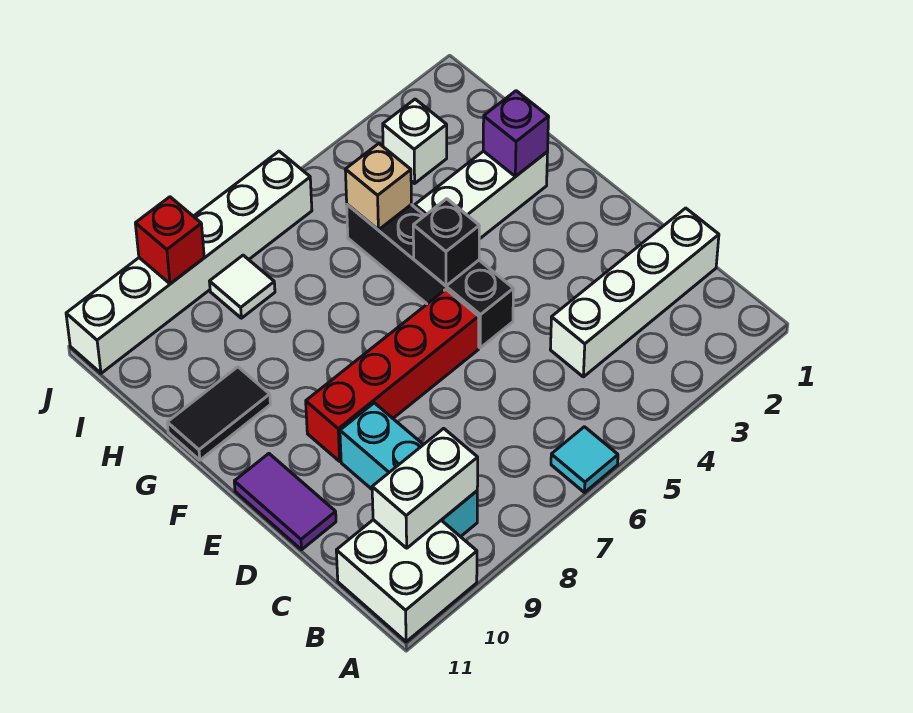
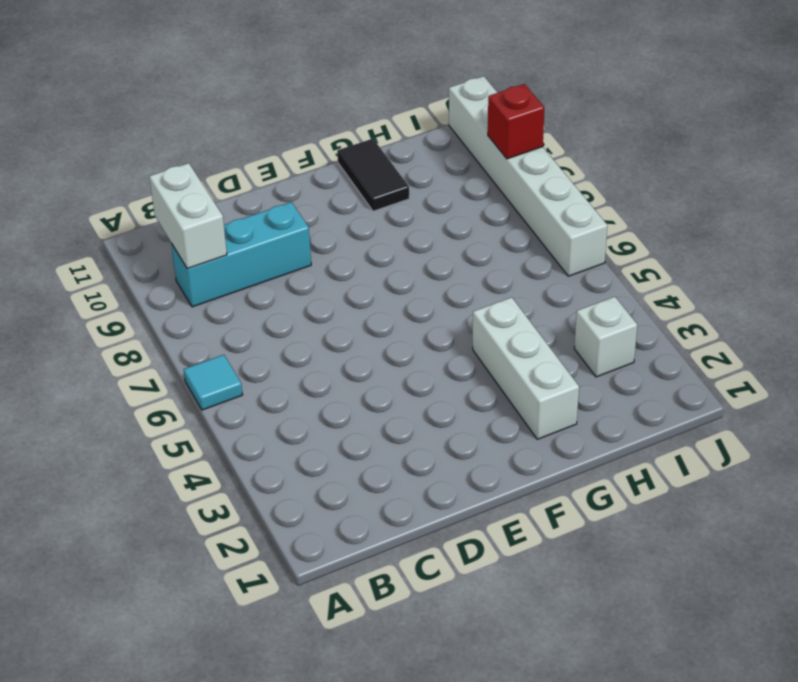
none -> white brick A10:B11 level 1
none -> white brick C1:C4 level 1
none -> purple tile D11:E11 level 1

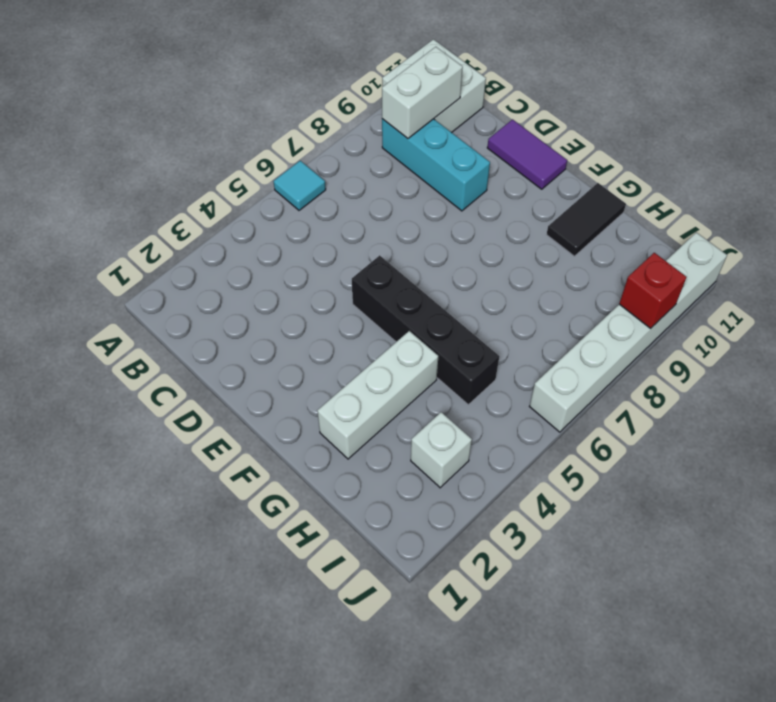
none -> white brick C1:C4 level 1
none -> red brick E6:E9 level 1
none -> white tile I8 level 1

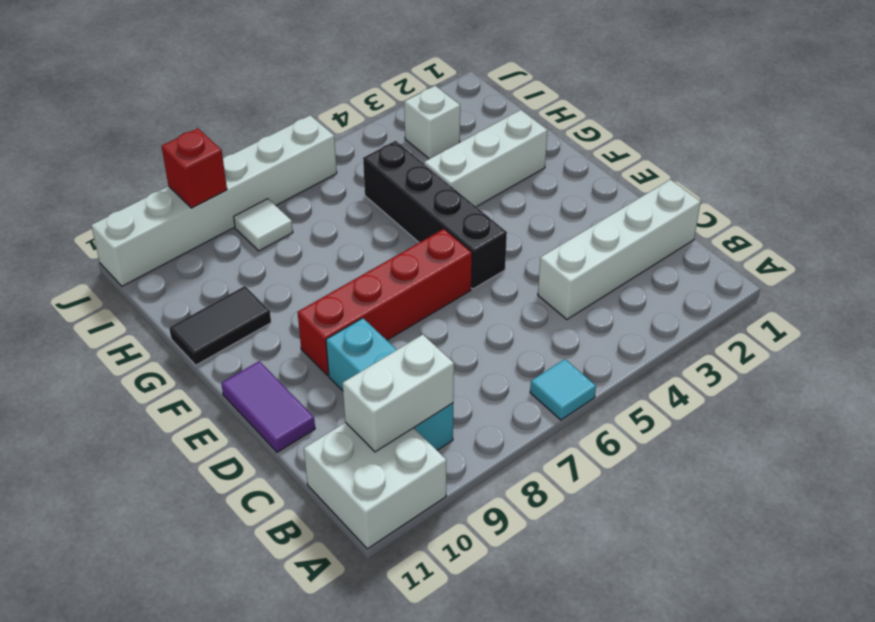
none -> black brick F5 level 2
none -> purple brick G2 level 2
none -> tan brick H5 level 2

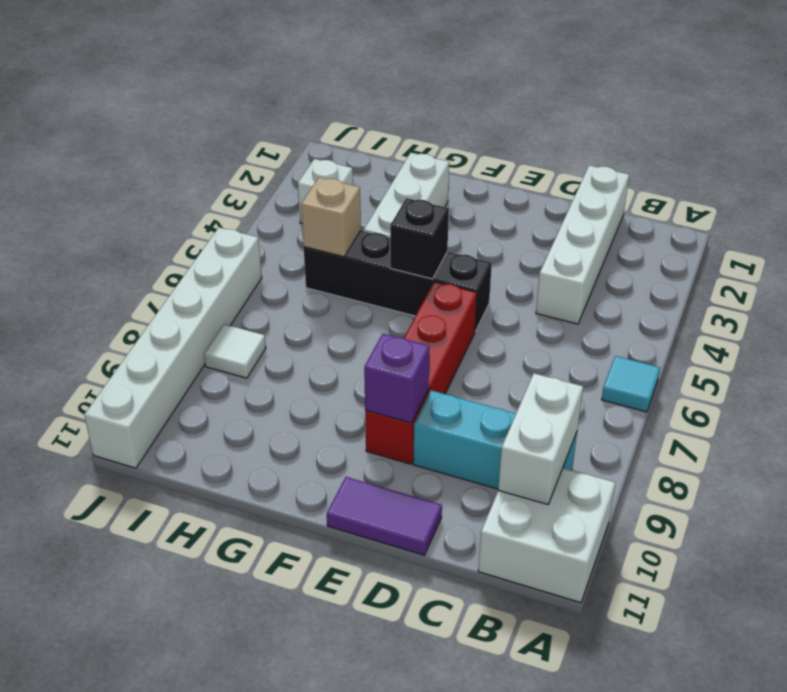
purple brick E9 level 2 -> purple brick G2 level 2
none -> black tile G10:G11 level 1
none -> red brick J9 level 2

